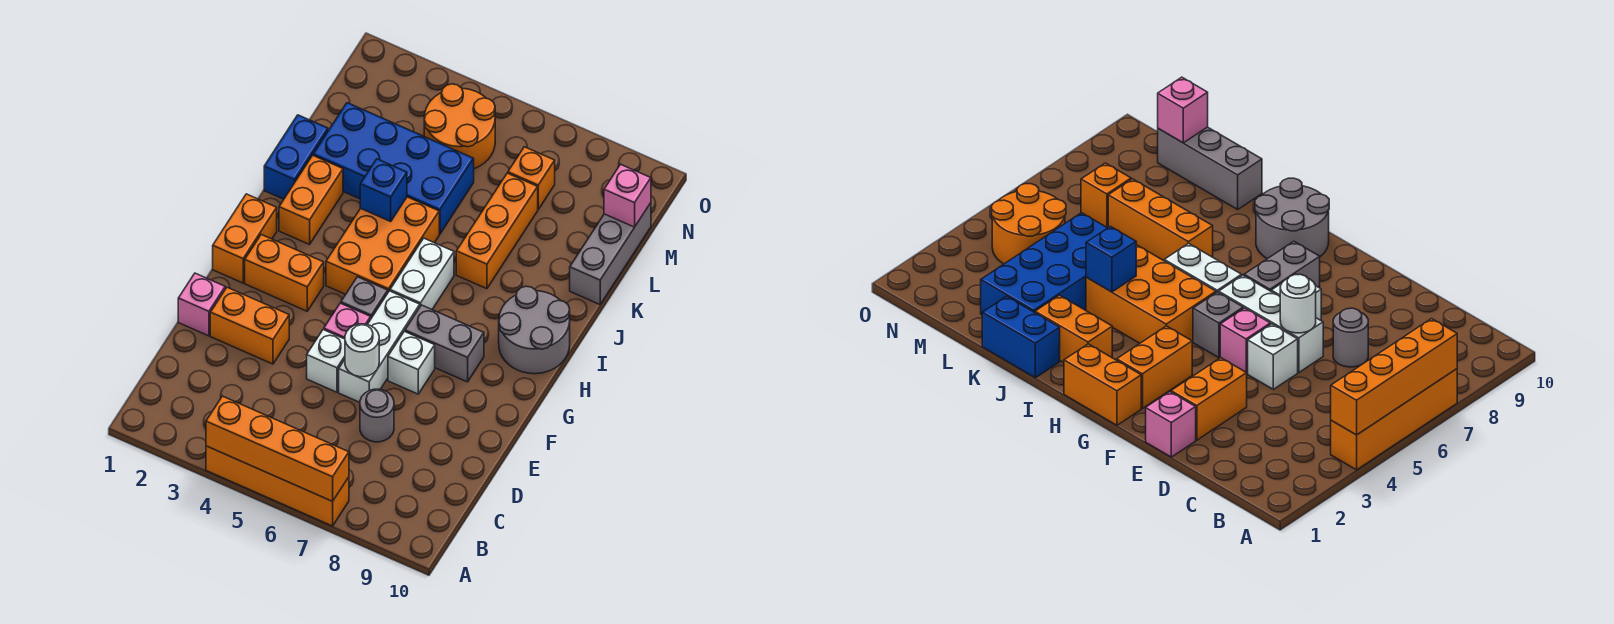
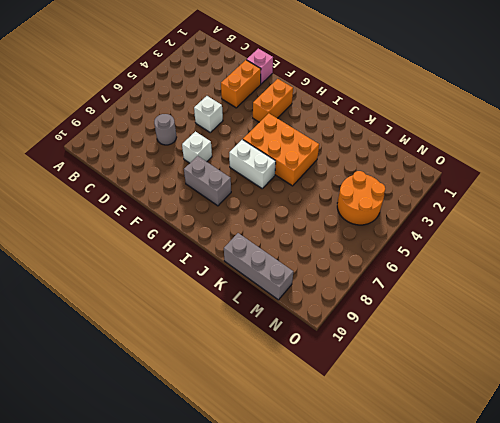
grey brick G8:H8 level 1 -> grey brick G7:G8 level 1
none -> orange brick A4:A7 level 1
none -> white brick E6:G6 level 1
none -> pink brick F5 level 1

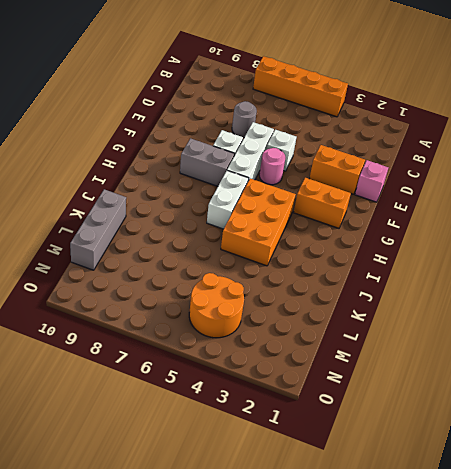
pink round brick F5 level 1 -> pink brick F5 level 1
none -> orange brick G1:H1 level 1
none -> grey brick G5 level 1
none -> grey round brick H9:I10 level 1

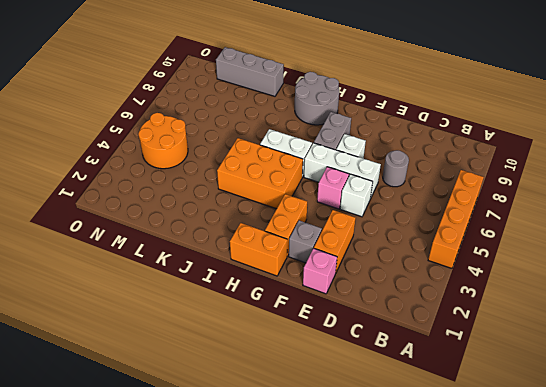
grey brick F2 level 1 -> grey brick G5 level 1
none -> orange brick I2:J2 level 1
none -> blue brick J1:K1 level 1
none -> orange brick J7:L7 level 1

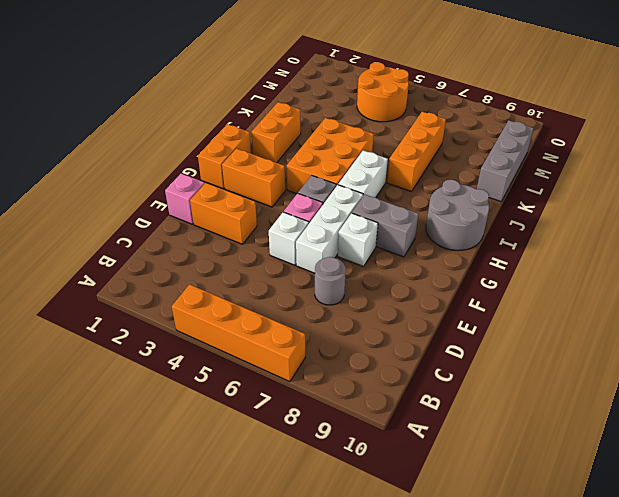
none -> blue brick J1:K1 level 1
none -> blue brick K2:L5 level 1
none -> orange brick M7 level 1

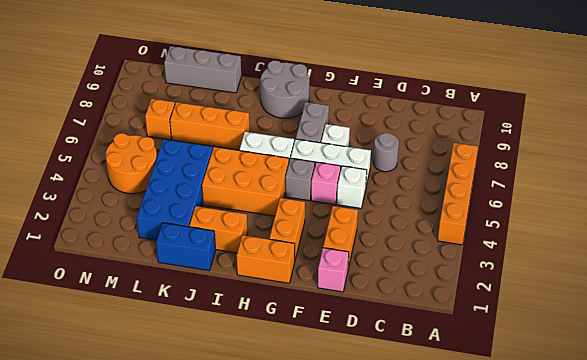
none -> orange brick A4:A7 level 2
none -> white round brick E6 level 2
none -> blue brick J4 level 2

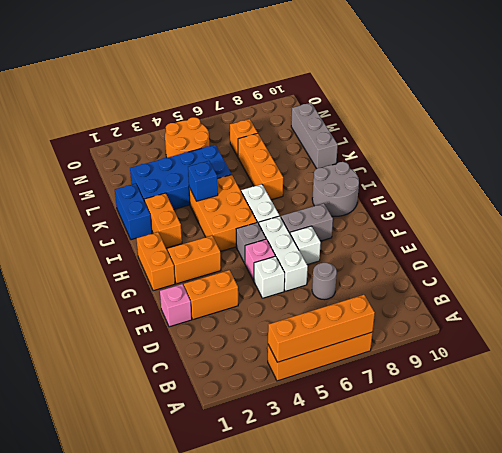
none -> white round brick E6 level 2
none -> pink brick M10 level 2

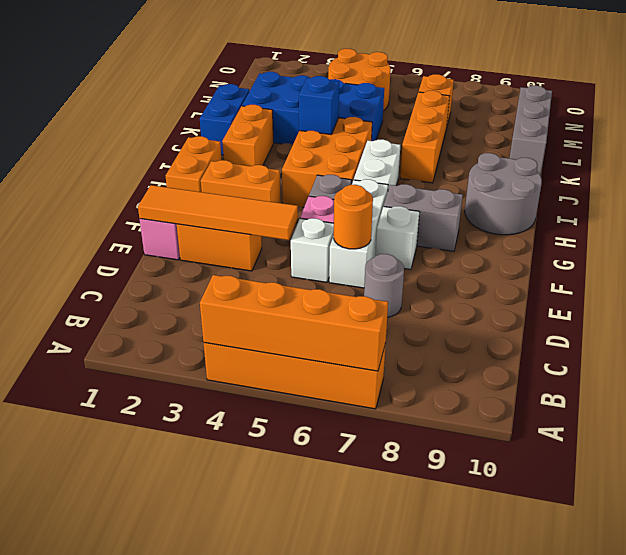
orange tile E1:E4 level 2 -> none
orange round brick E6 level 2 -> white round brick E6 level 2
none -> pink brick M10 level 2

